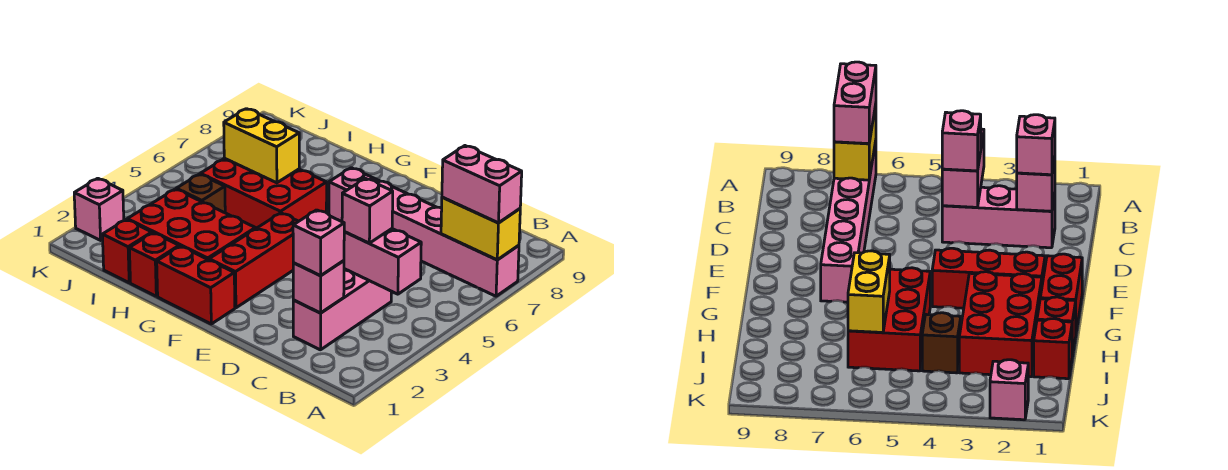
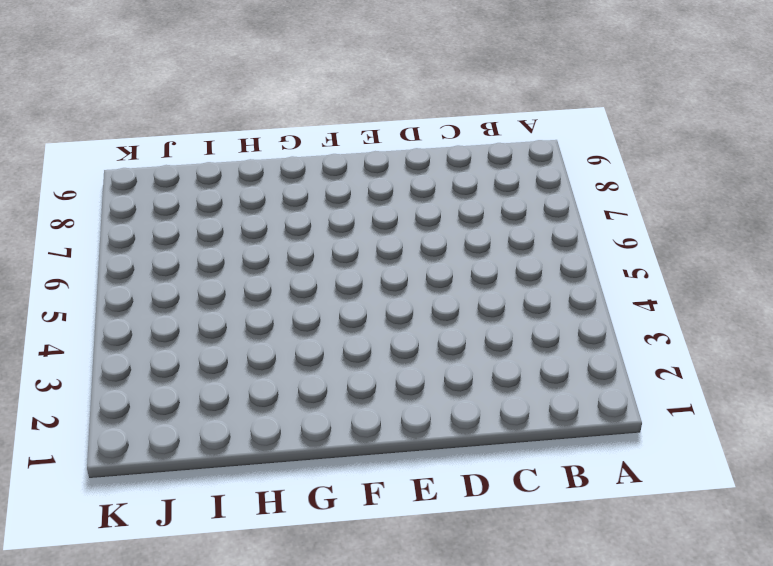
none -> pink brick A7:F7 level 1
none -> pink brick C2:C4 level 1
none -> red brick F1:G1 level 1

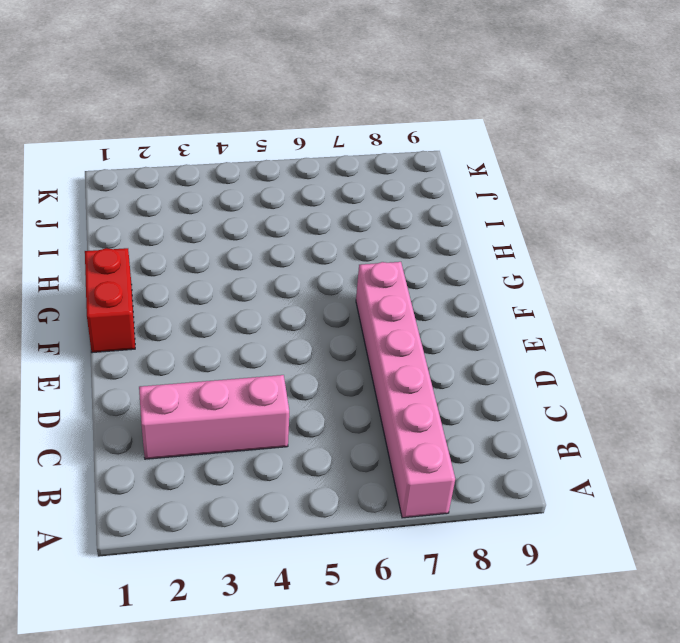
none -> red brick F2:F4 level 1
none -> red brick G2:I3 level 1
none -> red brick G5:I6 level 1

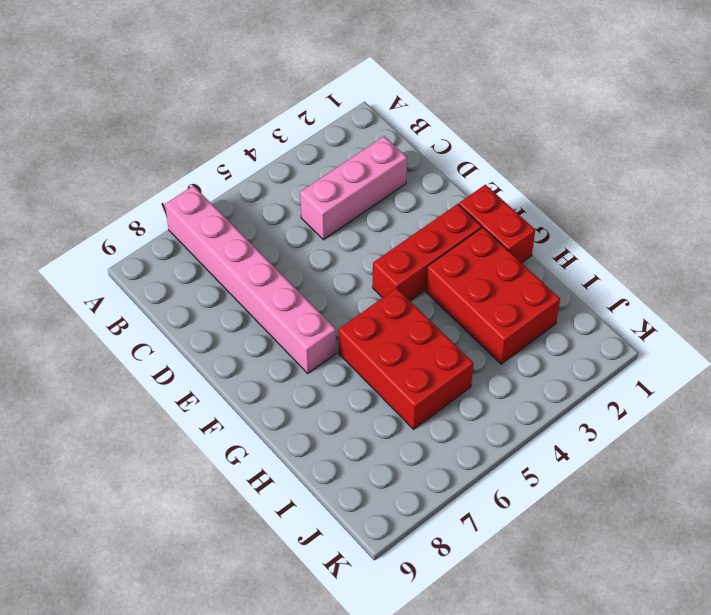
none -> red brick H1 level 1
none -> red brick I1 level 1
none -> brown brick I4 level 1

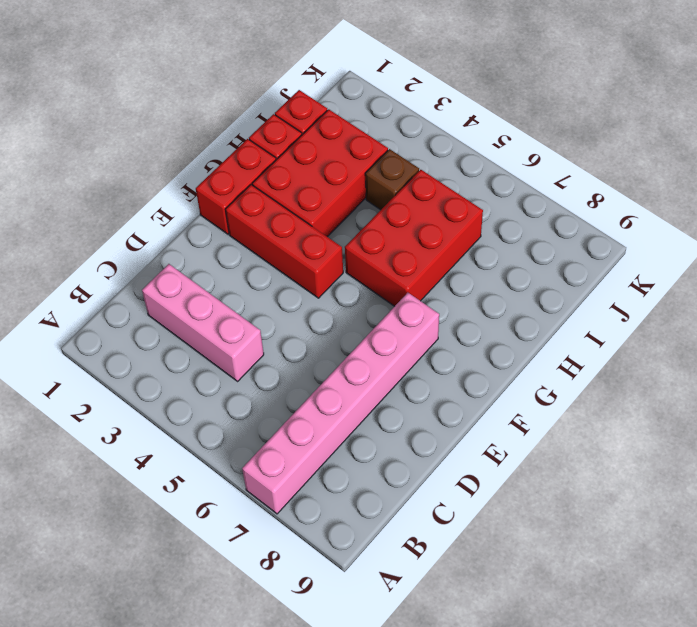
none -> pink brick K2 level 1
none -> yellow brick A7:B7 level 2
none -> pink brick B4:C4 level 2

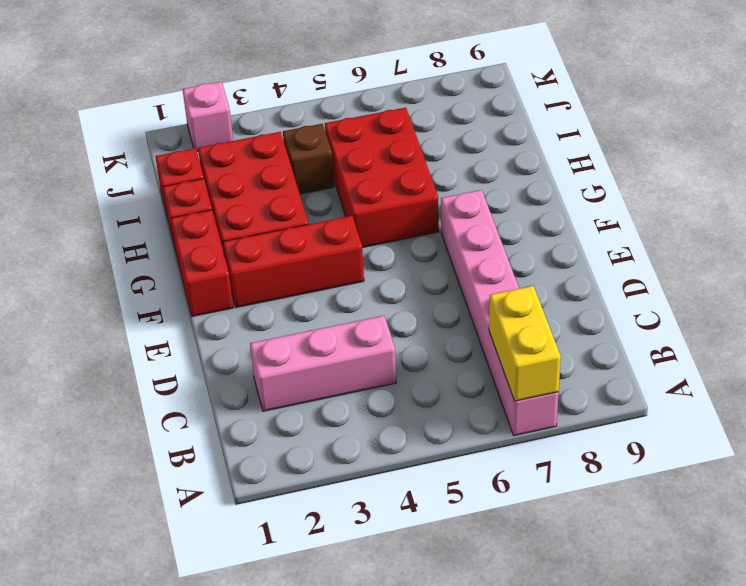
none -> pink brick B4:C4 level 2
none -> pink brick C2 level 2
none -> yellow brick H6:I6 level 2

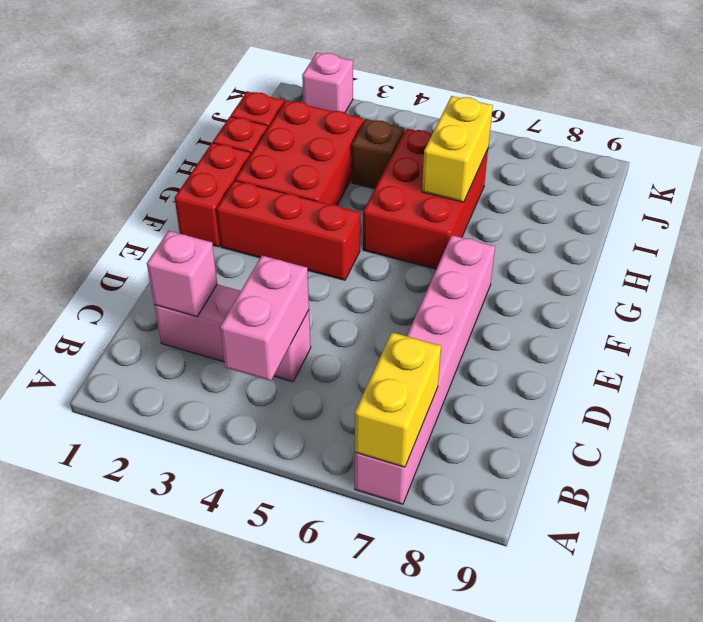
none -> pink brick A7:B7 level 3
none -> pink brick C2 level 3
none -> pink brick C4 level 3

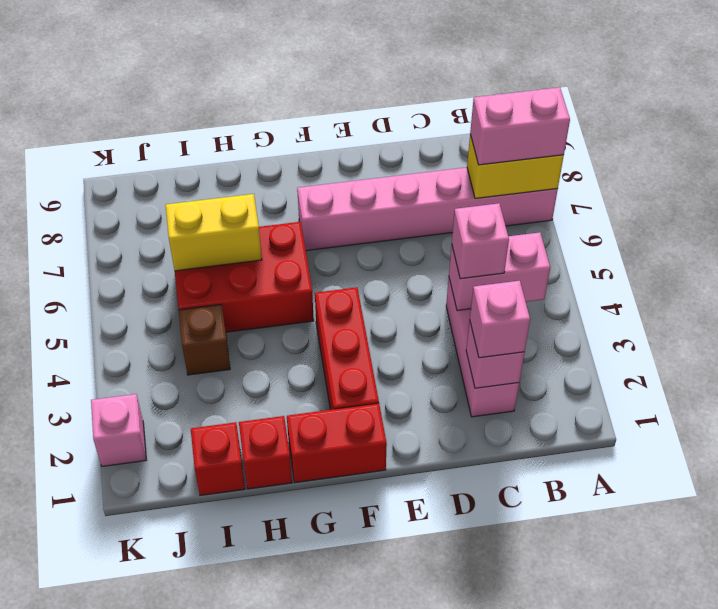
none -> red brick G2:I3 level 1

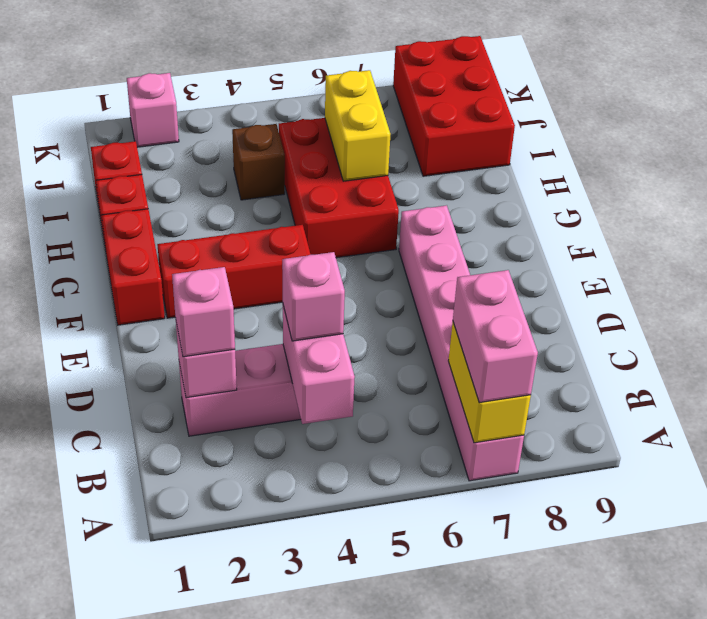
red brick I8:K9 level 1 -> red brick G2:I3 level 1

